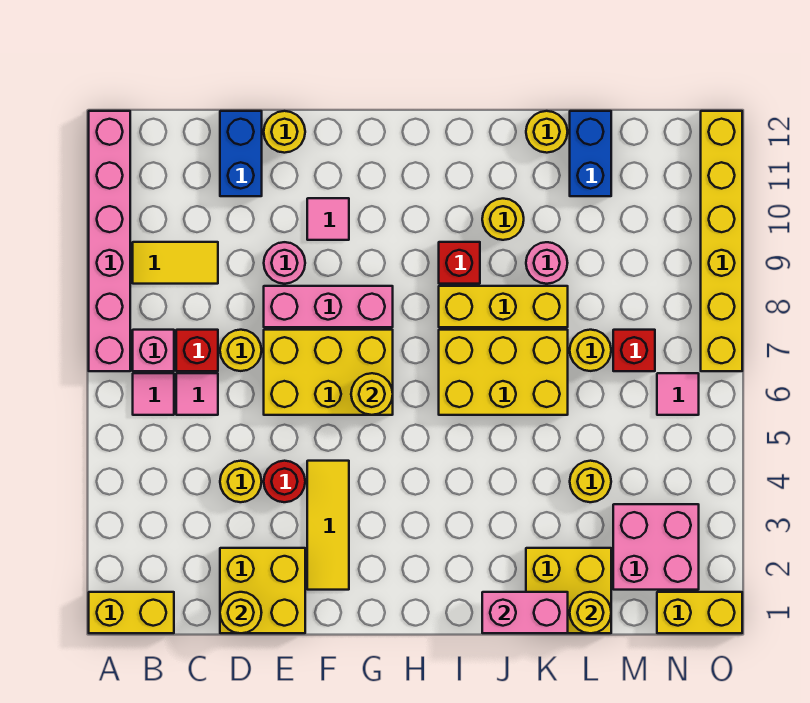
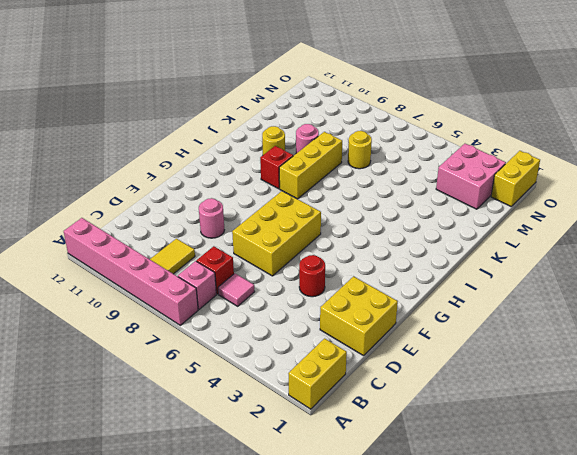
none -> pink tile B6 level 1
none -> yellow round brick D4 level 1
none -> yellow round brick D7 level 1
none -> blue brick D11:D12 level 1

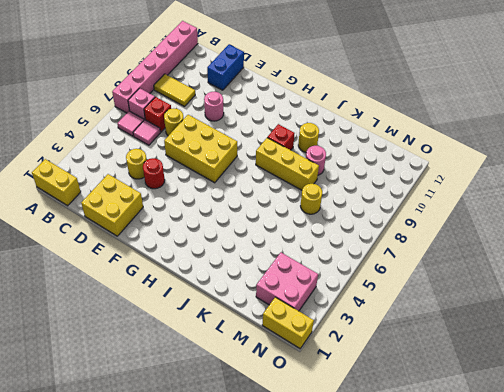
none -> pink brick E8:G8 level 1
none -> yellow round brick E12 level 1
none -> yellow tile F2:F4 level 1
none -> pink tile F10 level 1

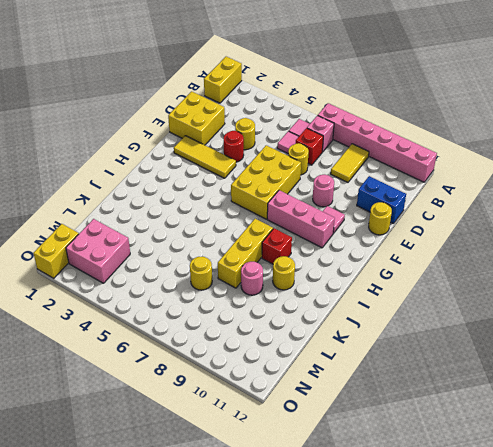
pink brick G8:G10 level 1 -> pink brick E8:G8 level 1
none -> yellow brick I6:K7 level 1
none -> yellow brick K1:L2 level 1
none -> yellow round brick K12 level 1
none -> yellow round brick L4 level 1

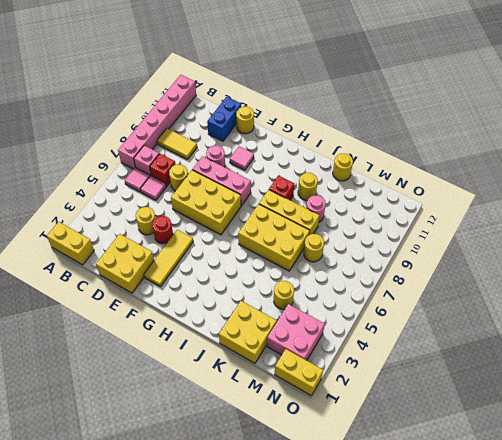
none -> blue brick L11:L12 level 1
none -> red brick M7 level 1
none -> pink tile N6 level 1
none -> yellow brick O7:O12 level 1

